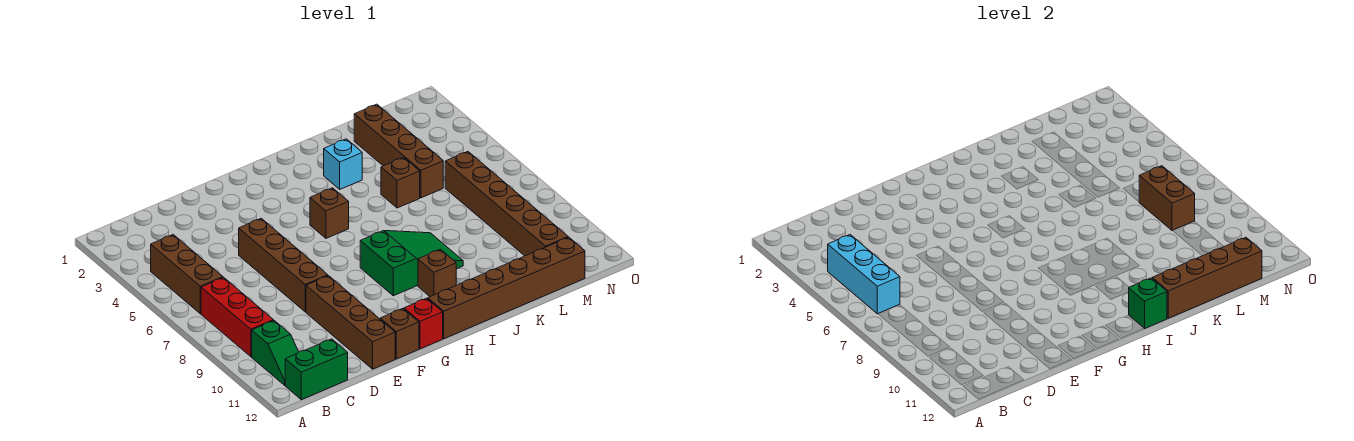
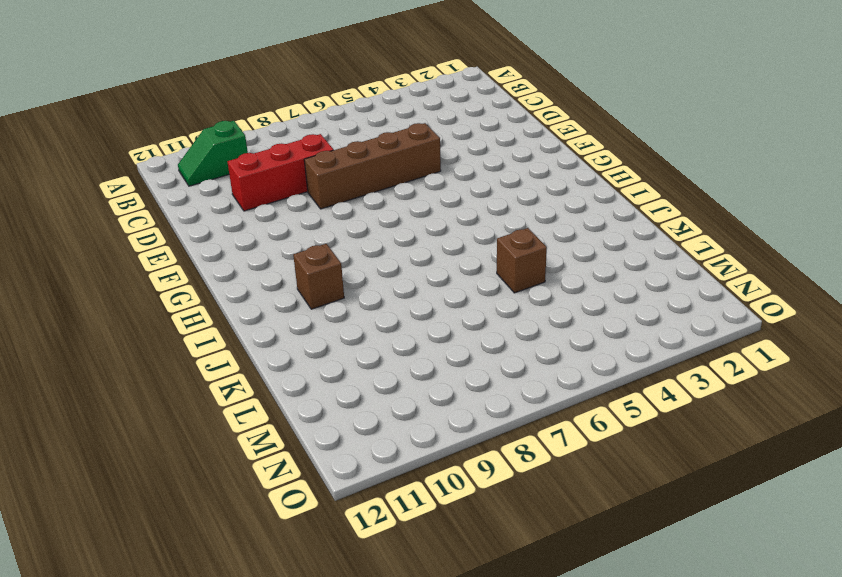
red brick D8:D10 level 1 -> red brick B7:B9 level 1
none -> brown brick B4:B6 level 1
none -> green brick B12:C12 level 1
none -> brown brick E9:E12 level 1

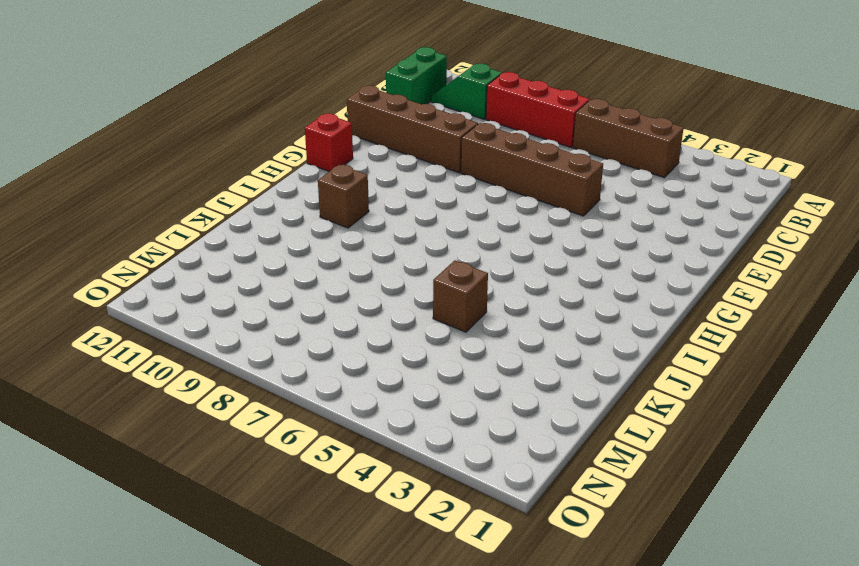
none -> brown brick F12 level 1
none -> brown brick H5 level 1
none -> green slope H8:J9 level 1 top H

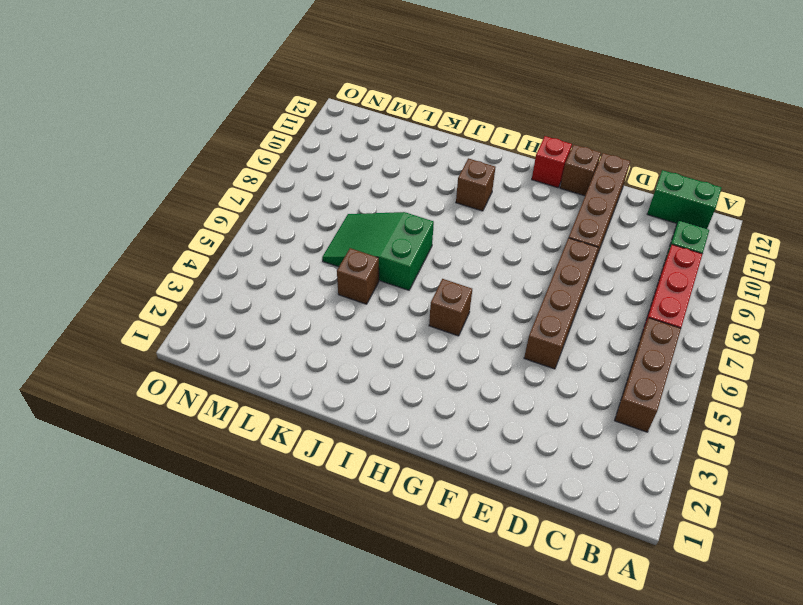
green slope J6:L7 level 1 top J -> green slope H8:J9 level 1 top H
none -> brown brick H12:M12 level 1
none -> cyan brick J3 level 1
none -> brown brick L2:L5 level 1

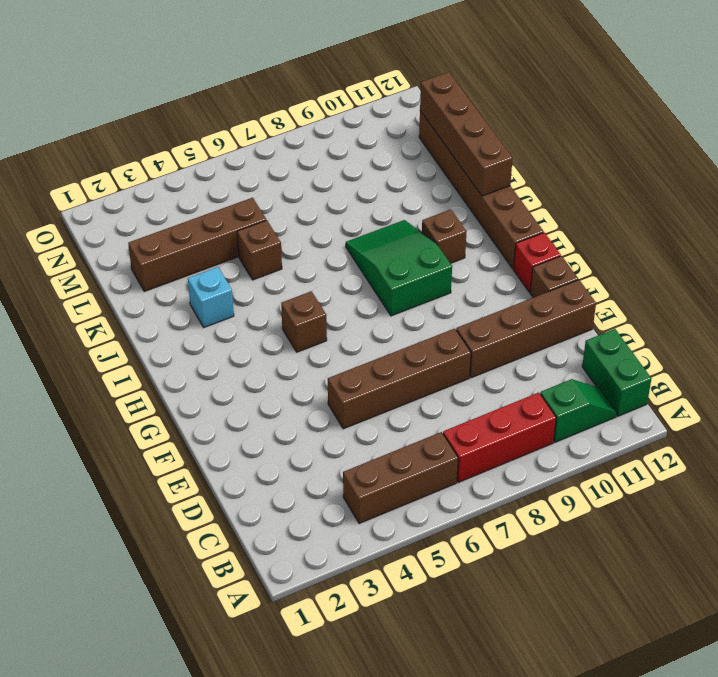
none -> brown brick M6:M11 level 1
none -> cyan brick B4:B6 level 2
none -> green brick I12 level 2

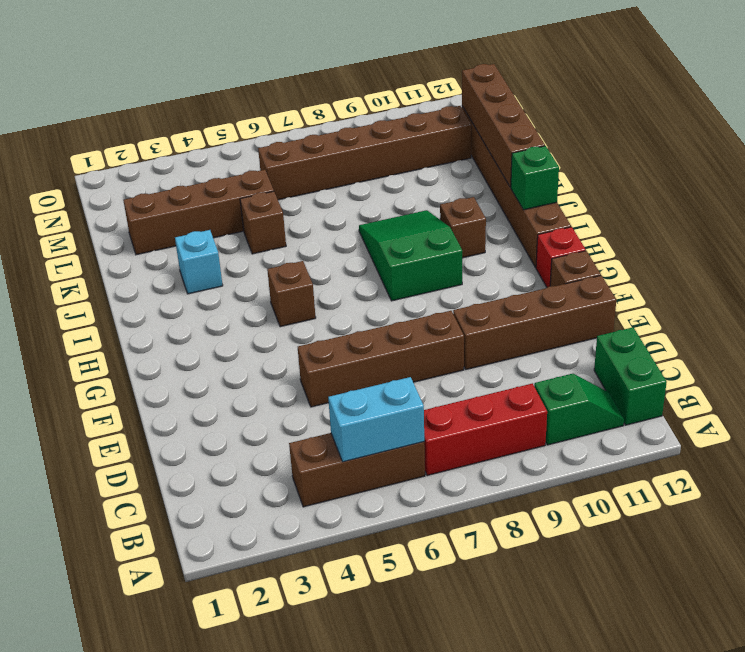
cyan brick B5:B6 level 2 -> cyan brick B4:B6 level 2
none -> brown brick M7:M8 level 2

